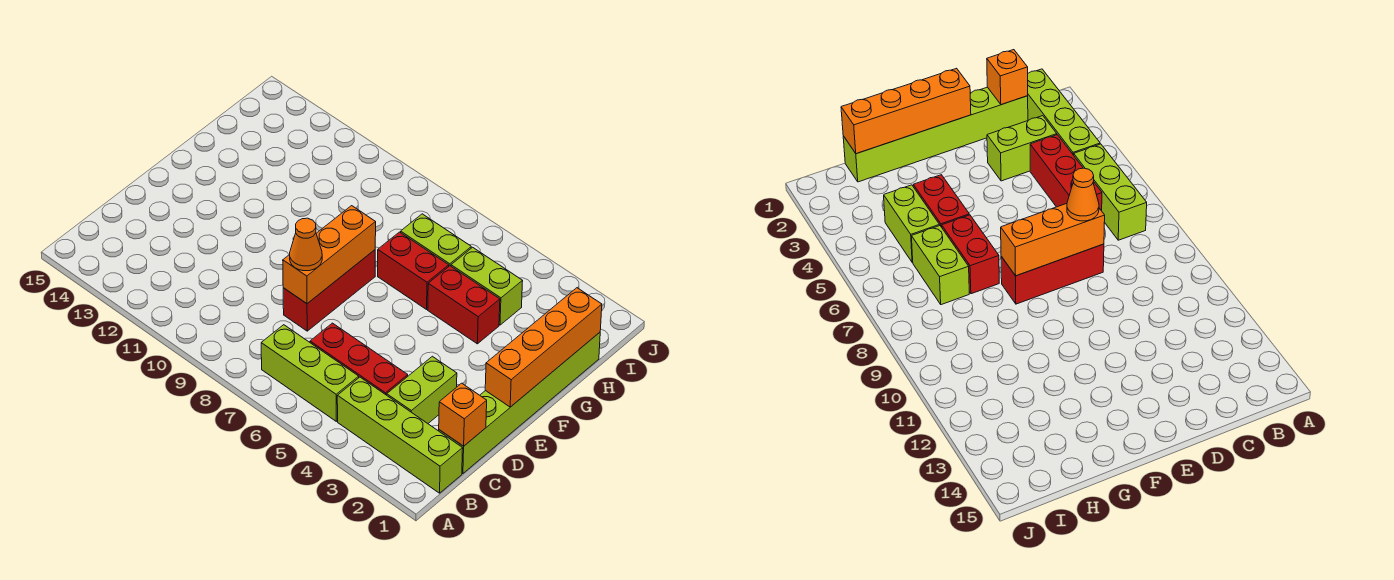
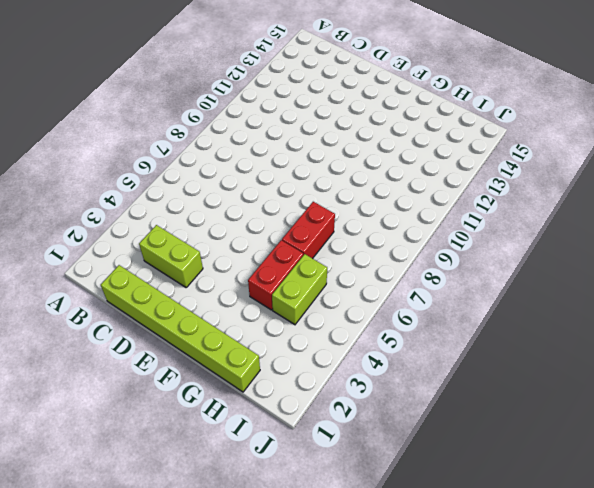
none -> lime brick B1:B4 level 1
none -> lime brick B5:B7 level 1
none -> red brick C4:C6 level 1

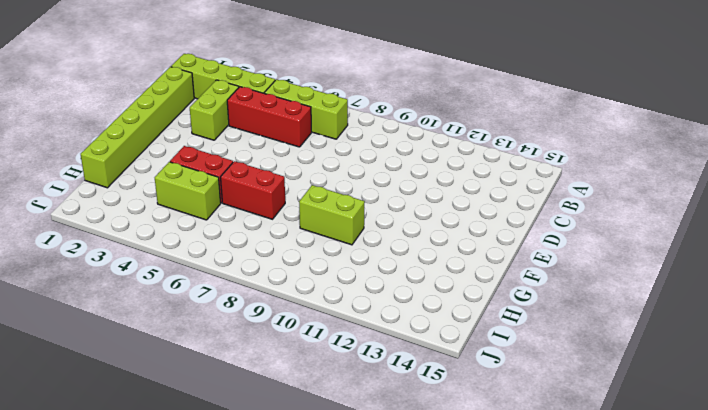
lime brick G9:G10 level 1 -> lime brick H6:H7 level 1
none -> red brick D8:F8 level 1
none -> orange brick C1 level 2
none -> orange brick D8:F8 level 2

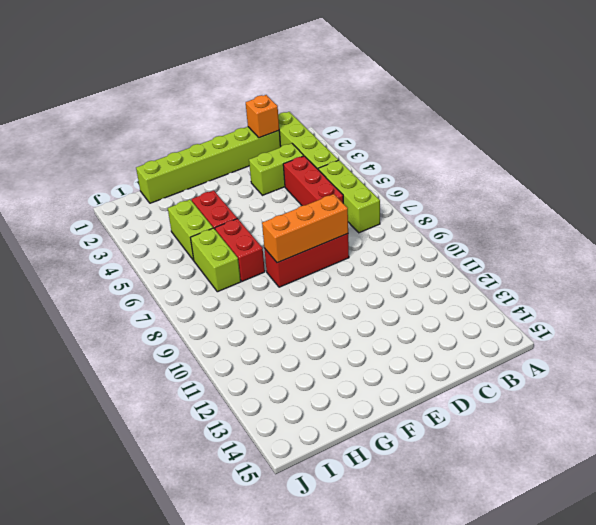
none -> orange brick E1:H1 level 2
none -> orange cone D8 level 3

